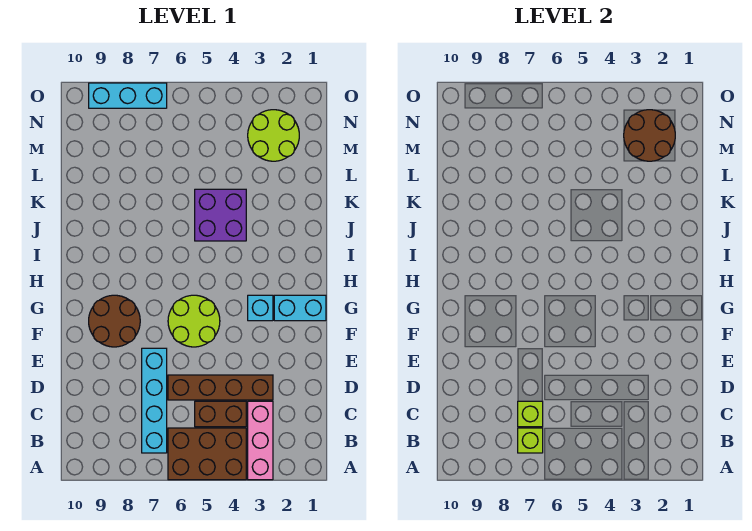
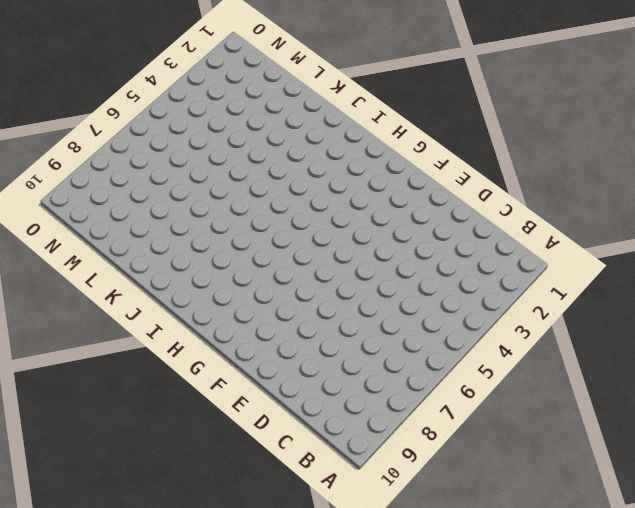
none -> pink brick A3:C3 level 1
none -> brown brick A4:B6 level 1
none -> cyan brick B7:E7 level 1

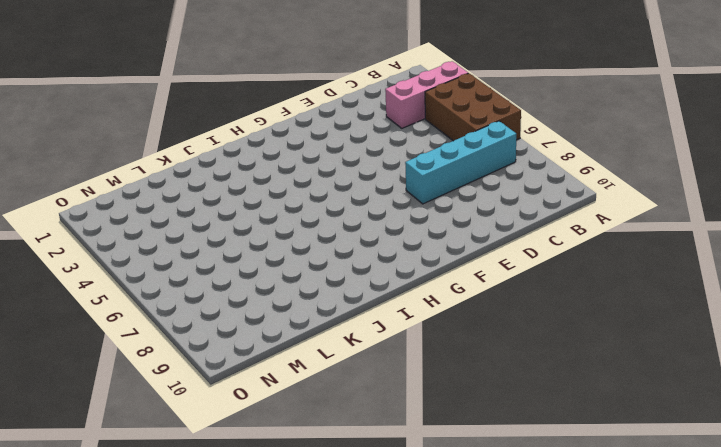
none -> brown brick C4:C5 level 1
none -> brown brick D3:D6 level 1
none -> lime round brick F5:G6 level 1

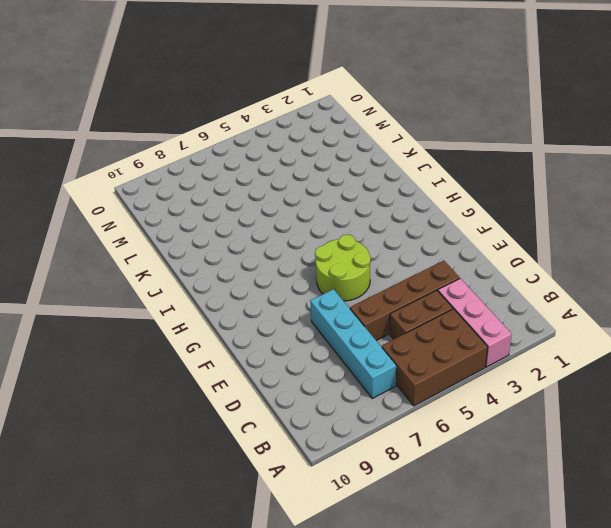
none -> brown round brick F8:G9 level 1
none -> cyan brick G1:G2 level 1
none -> cyan brick G3 level 1

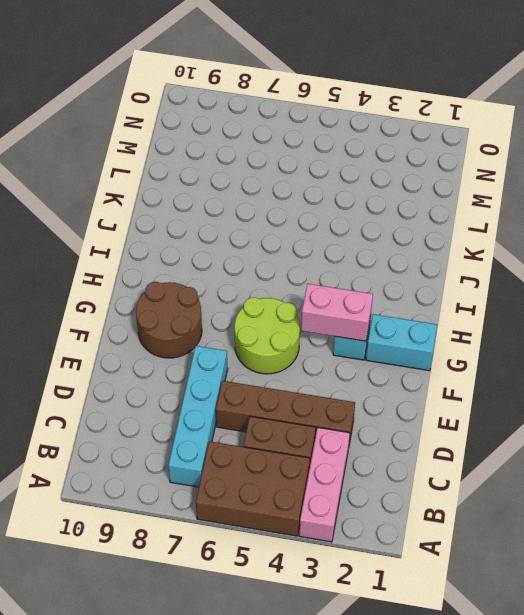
pink brick G3:G4 level 2 -> none
none -> purple brick J4:K5 level 1
none -> lime round brick M2:N3 level 1
none -> cyan brick O7:O9 level 1

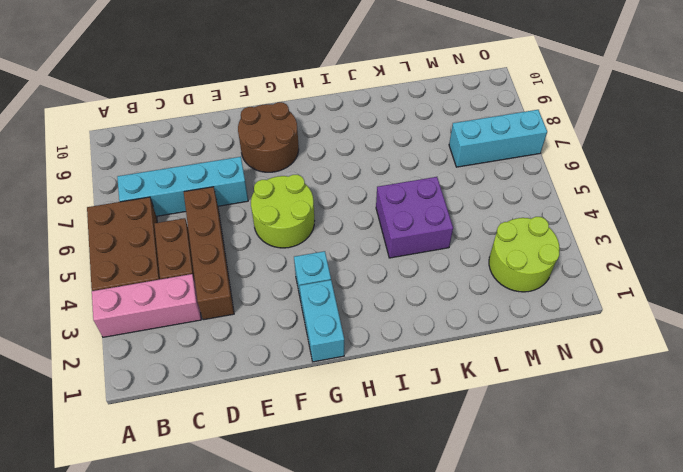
cyan brick M7:O7 level 1 -> cyan brick O7:O9 level 1
none -> lime brick B7 level 2
none -> lime brick C7 level 2
none -> brown round brick M2:N3 level 2

